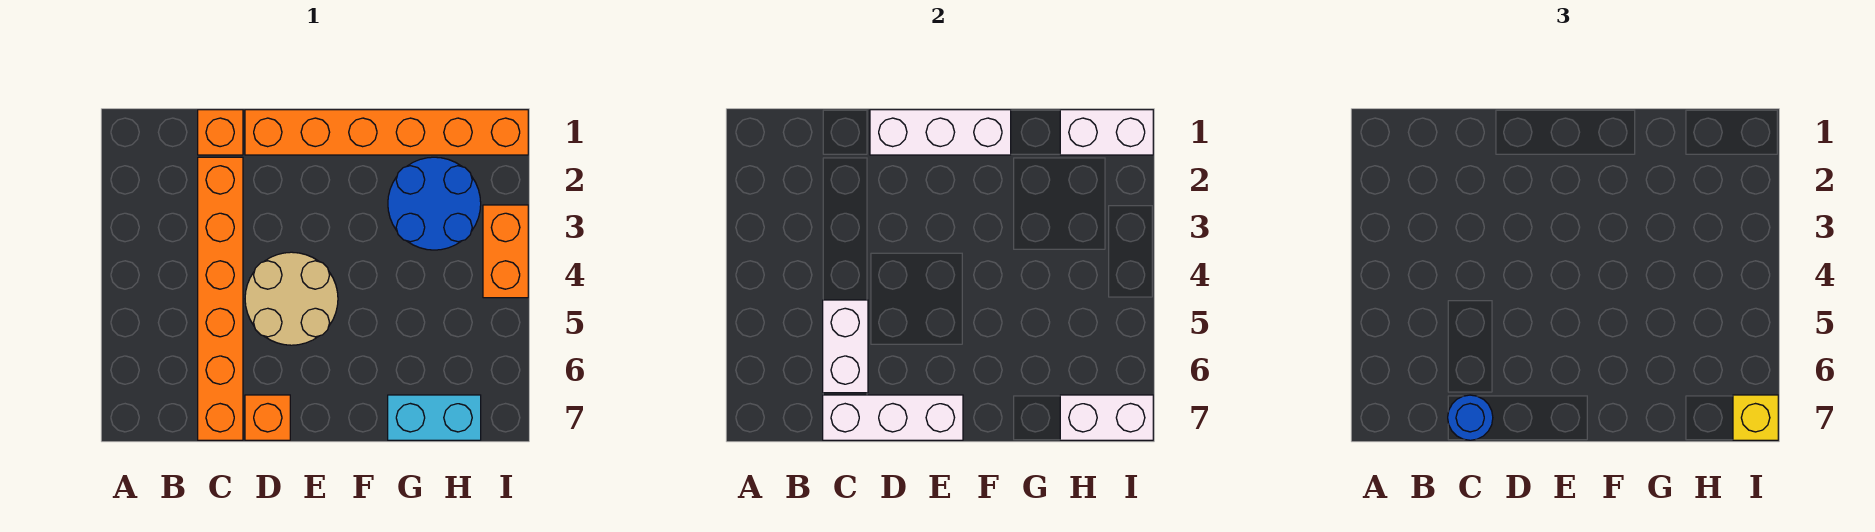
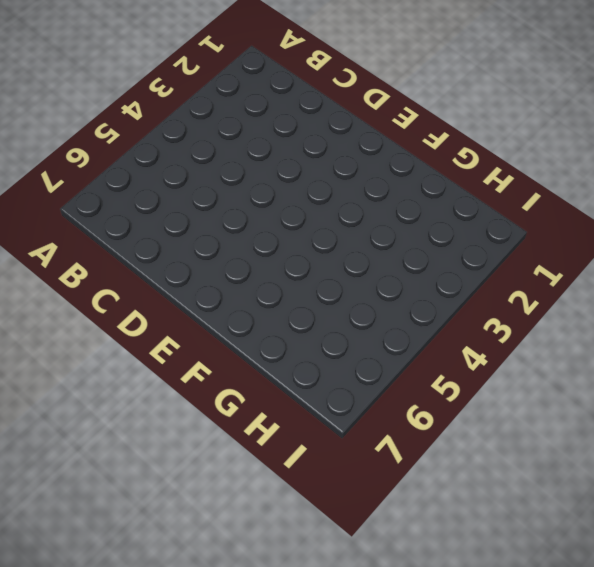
none -> orange brick C1 level 1
none -> orange brick C2:C7 level 1
none -> orange brick D1:I1 level 1

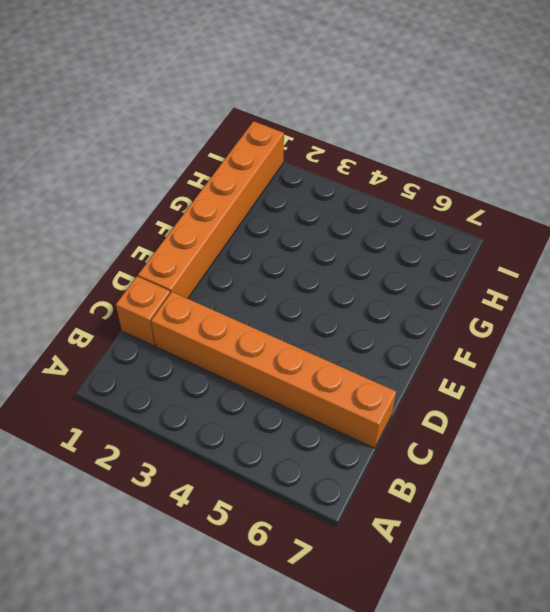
none -> tan round brick D4:E5 level 1
none -> orange brick D7 level 1
none -> blue round brick G2:H3 level 1

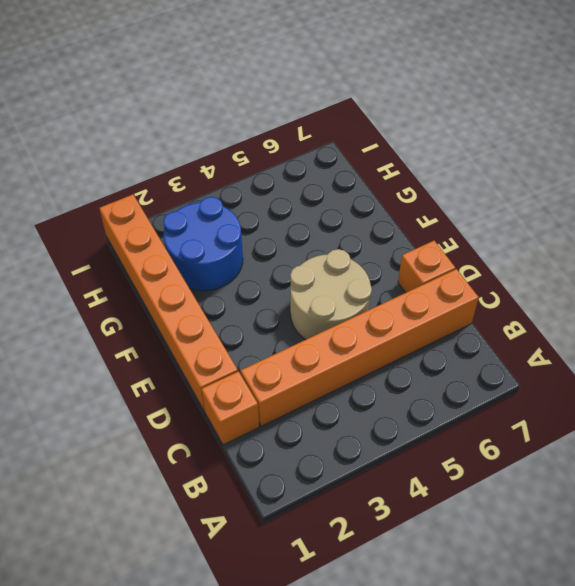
none -> cyan brick G7:H7 level 1
none -> orange brick I3:I4 level 1
none -> white brick C5:C6 level 2

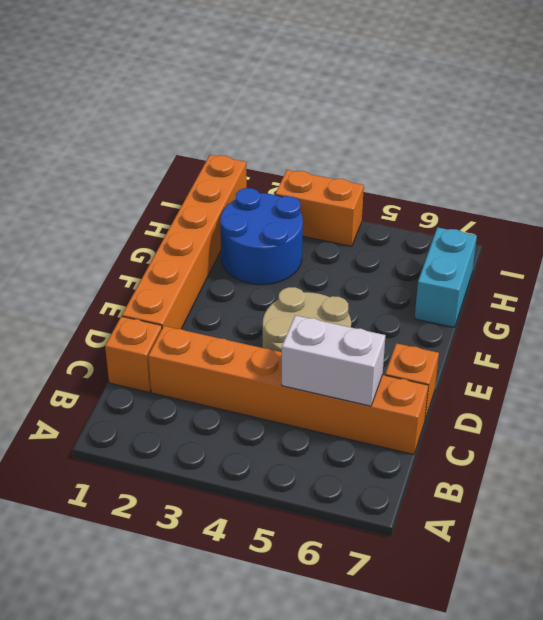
none -> white brick C7:E7 level 2
none -> white brick D1:F1 level 2
none -> white brick H1:I1 level 2

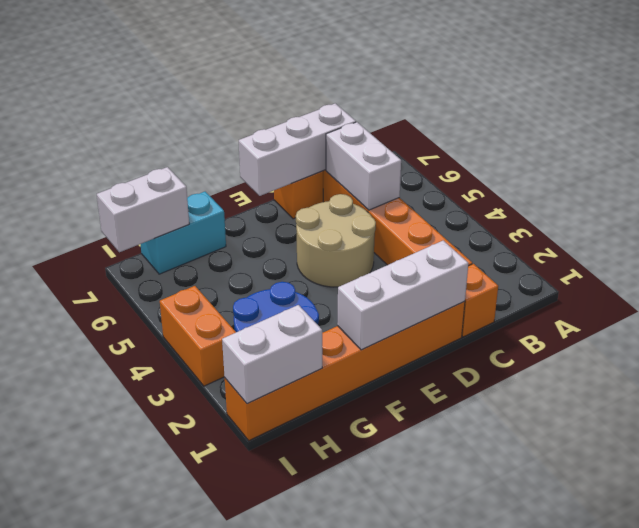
none -> blue round brick C7 level 3
none -> yellow brick I7 level 3

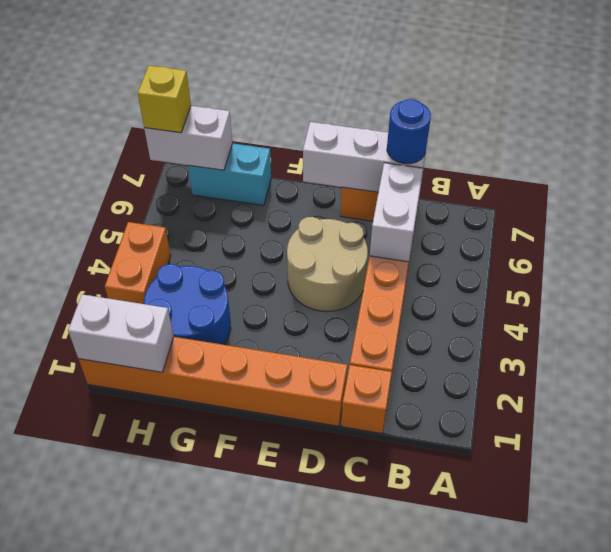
none -> white brick D1:F1 level 2

